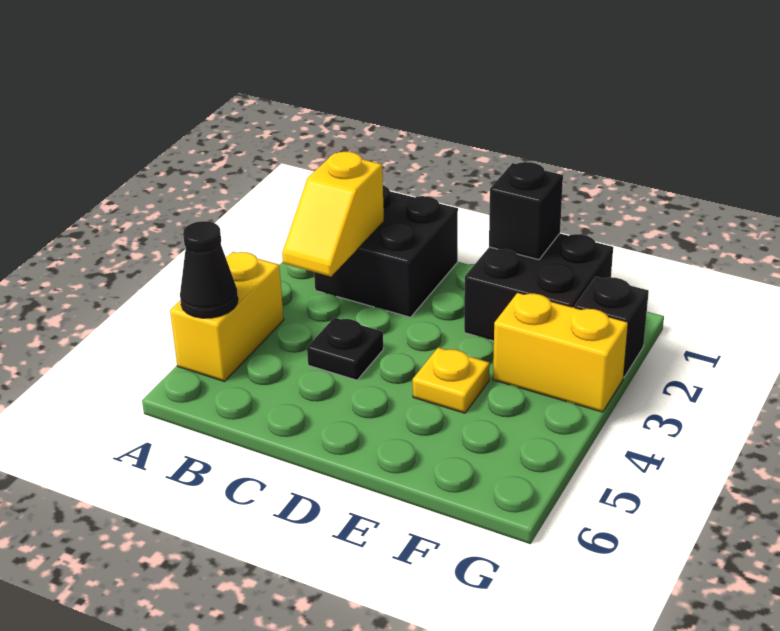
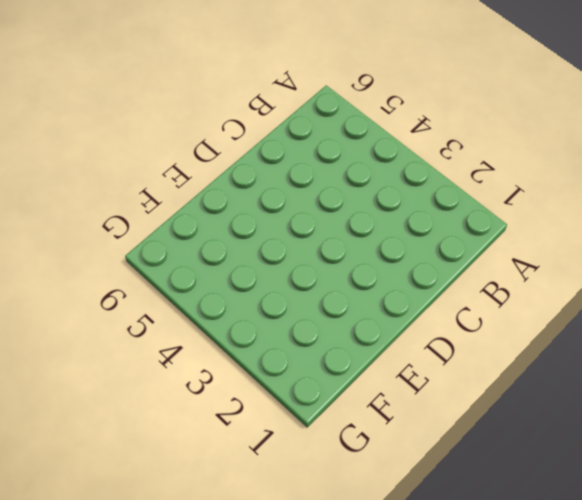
none -> yellow brick A4:A5 level 1
none -> black brick B1:C2 level 1

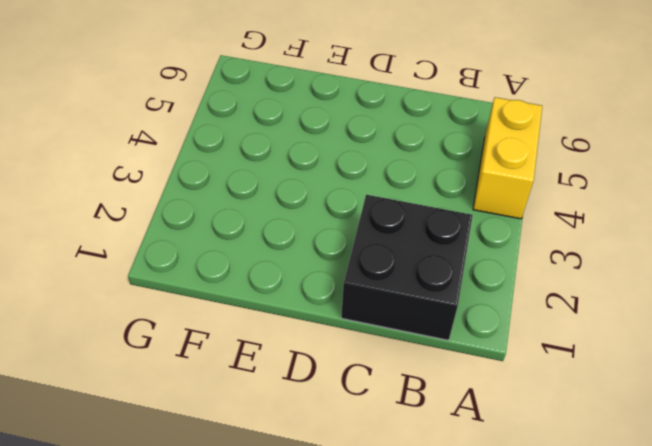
none -> black plate C4 level 1
none -> black brick E1:F2 level 1

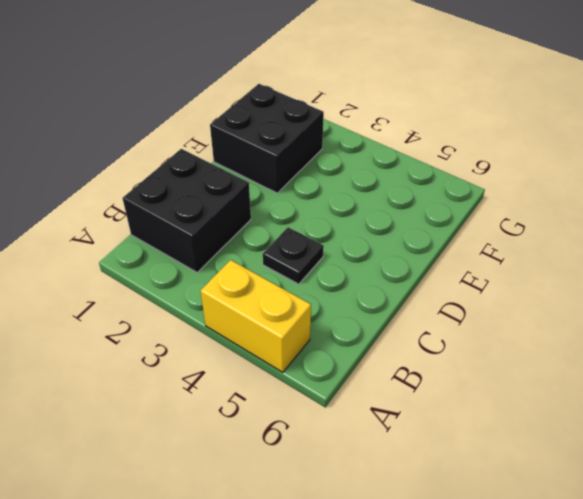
none -> yellow plate E4 level 1
none -> yellow brick F3:G3 level 1

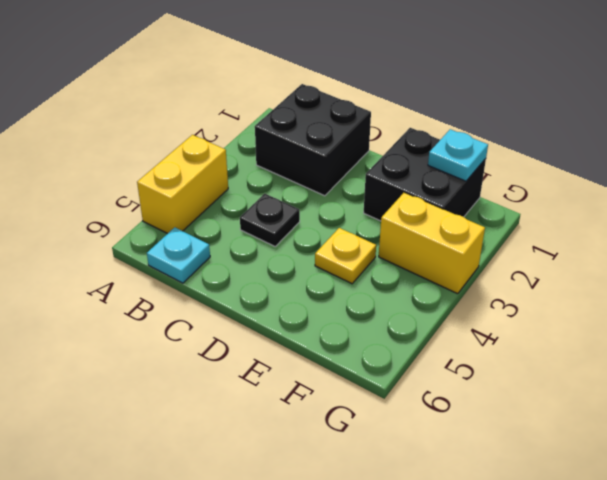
cyan plate B6 level 1 -> none
cyan plate F1 level 2 -> none
none -> black brick G2 level 1
none -> black cone A5 level 2

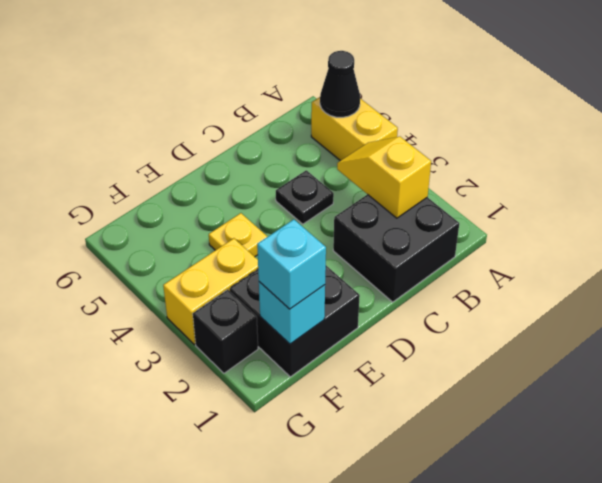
cyan brick F1 level 2 -> none
cyan brick F1 level 3 -> none
none -> black brick E1 level 2

